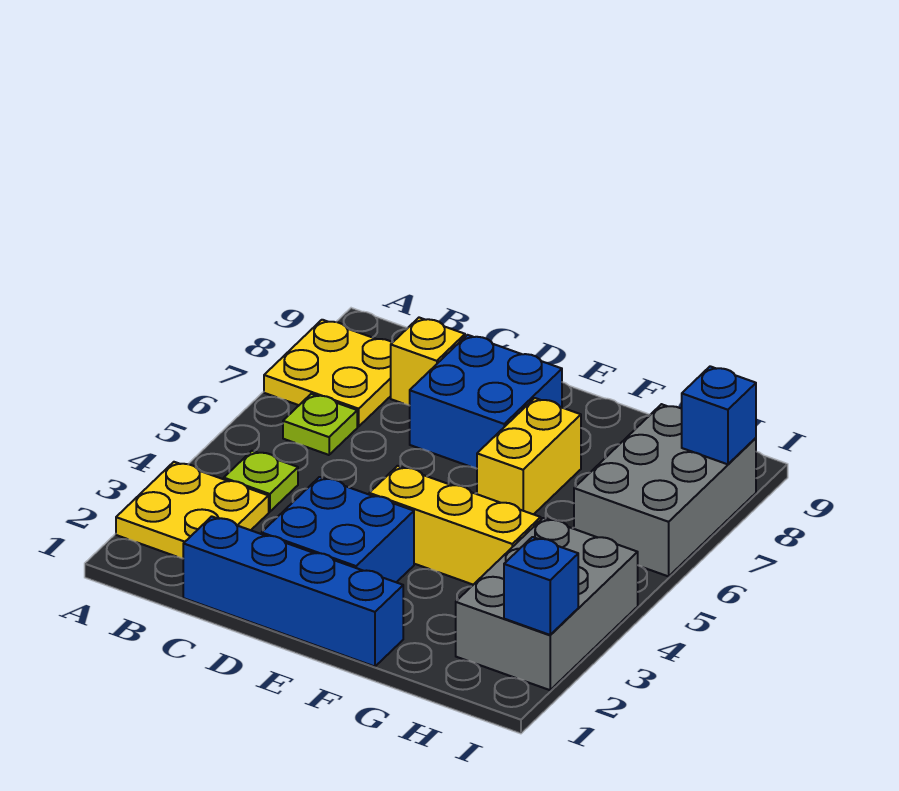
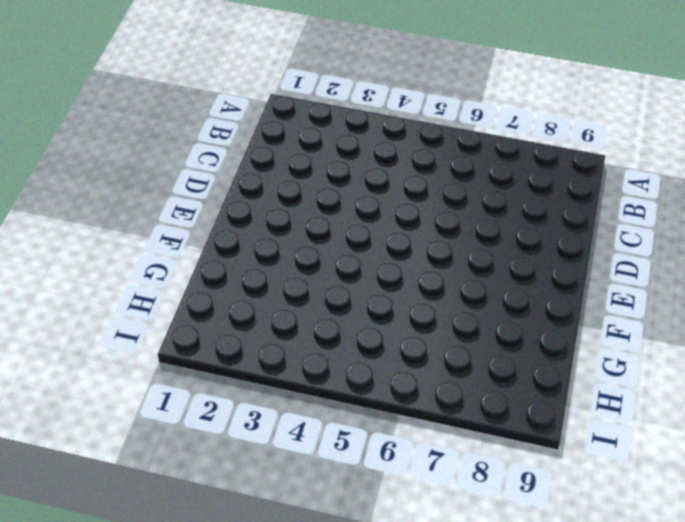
none -> yellow plate A2:B3 level 1
none -> yellow plate A7:B8 level 1
none -> lime plate B4 level 1

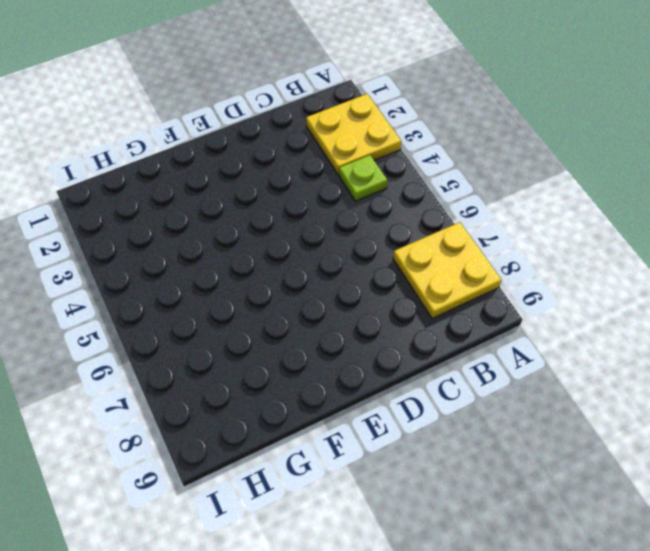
none -> lime plate B6 level 1
none -> blue brick C1:F1 level 1
none -> yellow brick C8 level 1

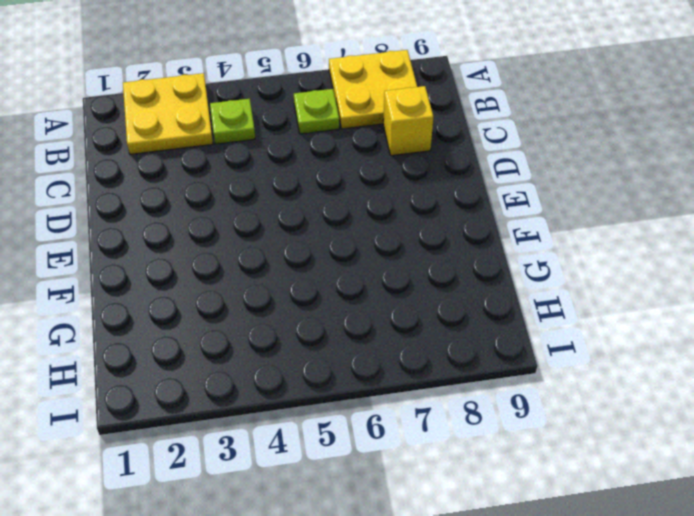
none -> blue brick C1:F1 level 1
none -> blue brick D2:E3 level 1
none -> blue brick D7:E8 level 1

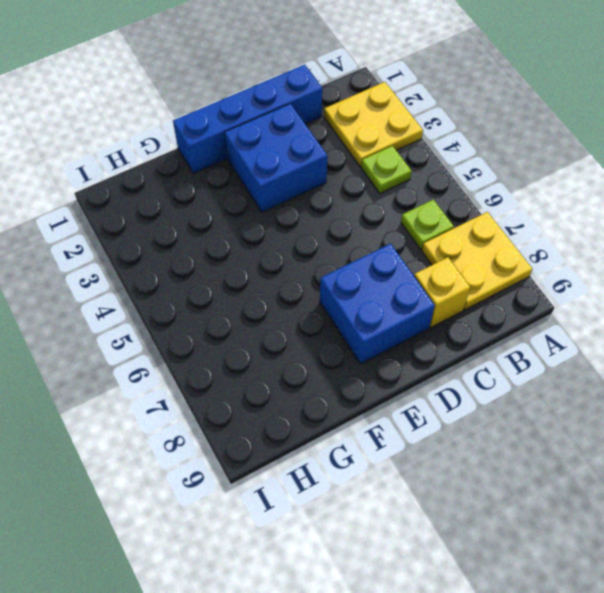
none -> yellow brick E4:G4 level 1
none -> yellow brick F6:F7 level 1
none -> grey brick H2:I4 level 1

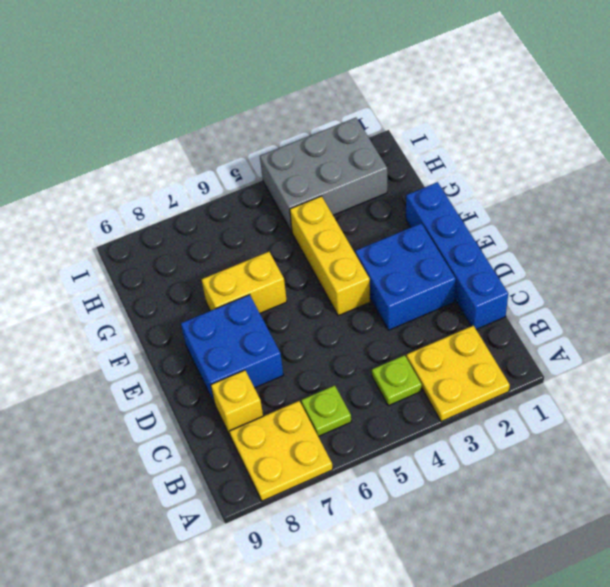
none -> grey brick H6:I8 level 1
none -> blue brick I2 level 2
none -> blue brick I8 level 2

